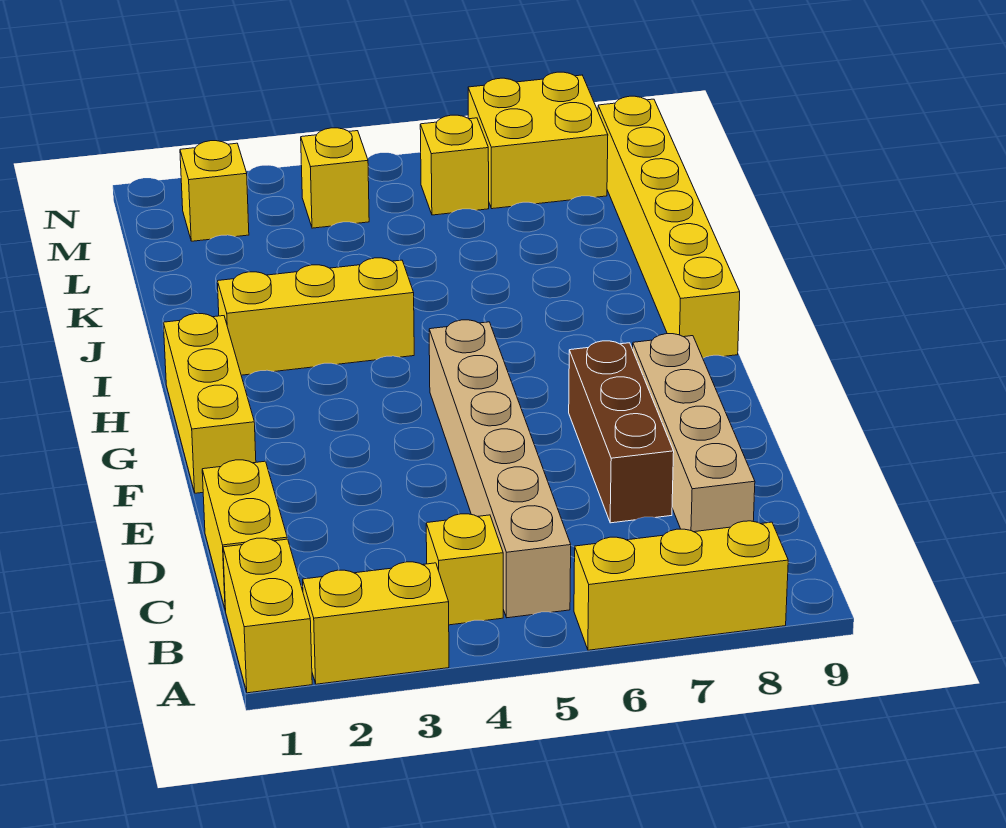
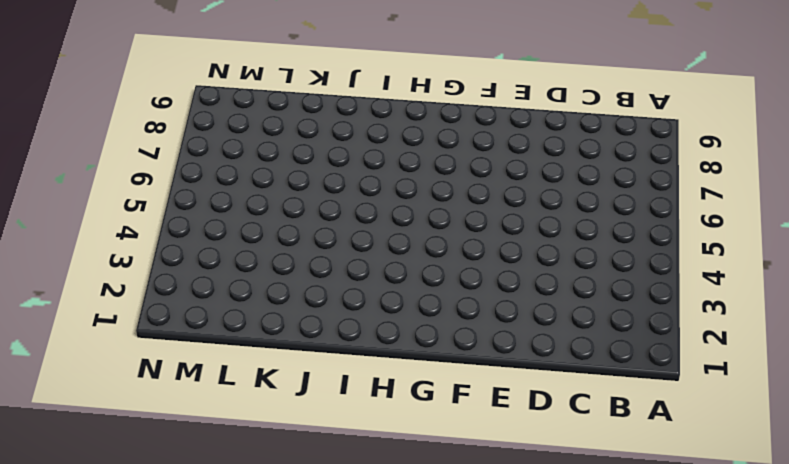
none -> yellow brick A1:B1 level 1
none -> yellow brick A2:A3 level 1
none -> yellow brick A6:A8 level 1

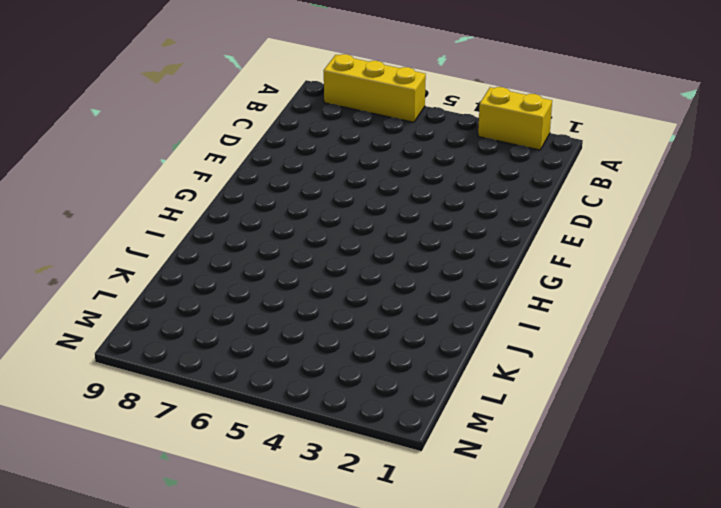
none -> yellow brick A1:B1 level 1
none -> yellow brick B4 level 1
none -> tan brick B5:G5 level 1

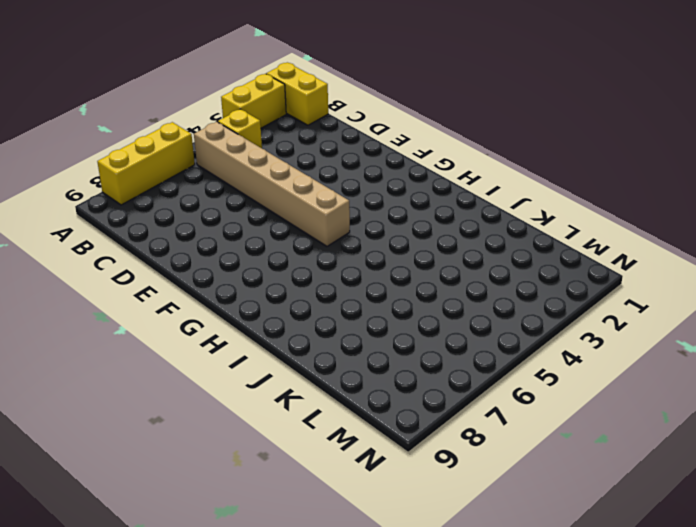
none -> yellow brick C1:D1 level 1
none -> tan brick C8:F8 level 1
none -> brown brick D7:F7 level 1

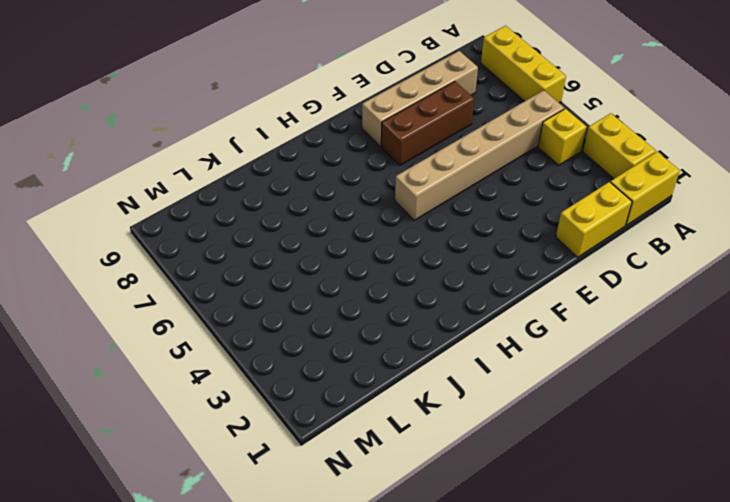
none -> yellow brick F1:H1 level 1
none -> yellow brick H9:M9 level 1
none -> yellow brick I2:I4 level 1

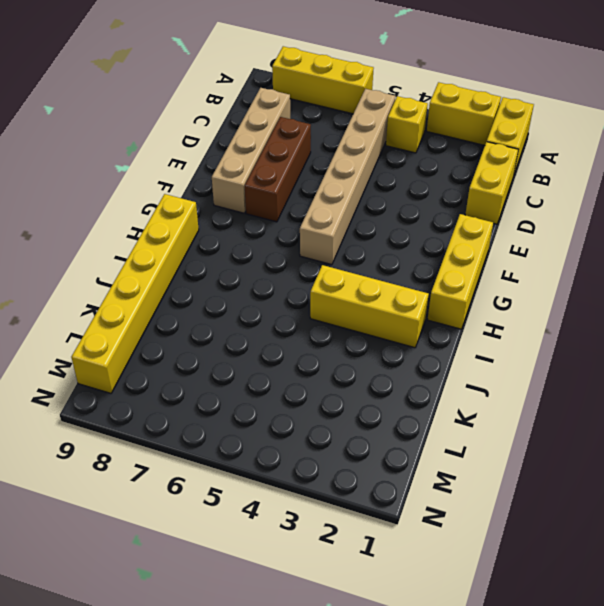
none -> yellow brick M2 level 1
none -> yellow brick M4 level 1
none -> yellow brick M6 level 1

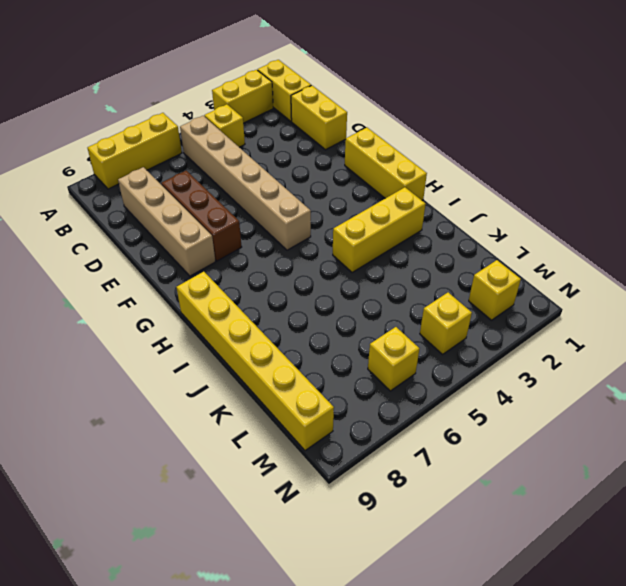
none -> yellow brick M7:N8 level 1

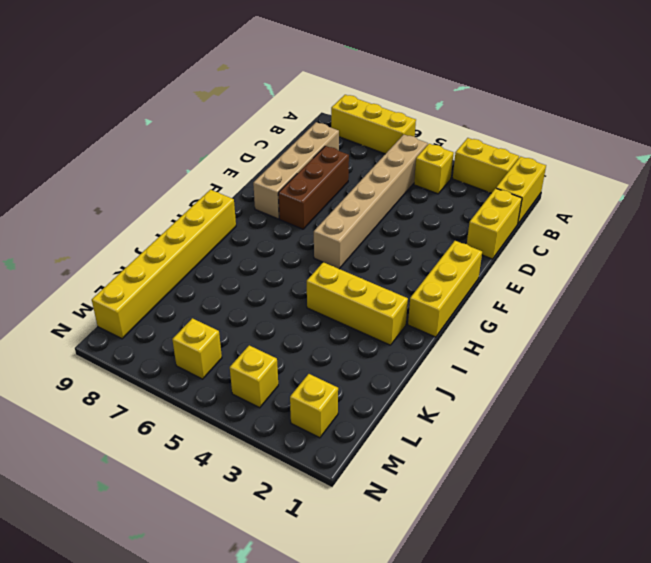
none -> yellow brick M7:N8 level 1

